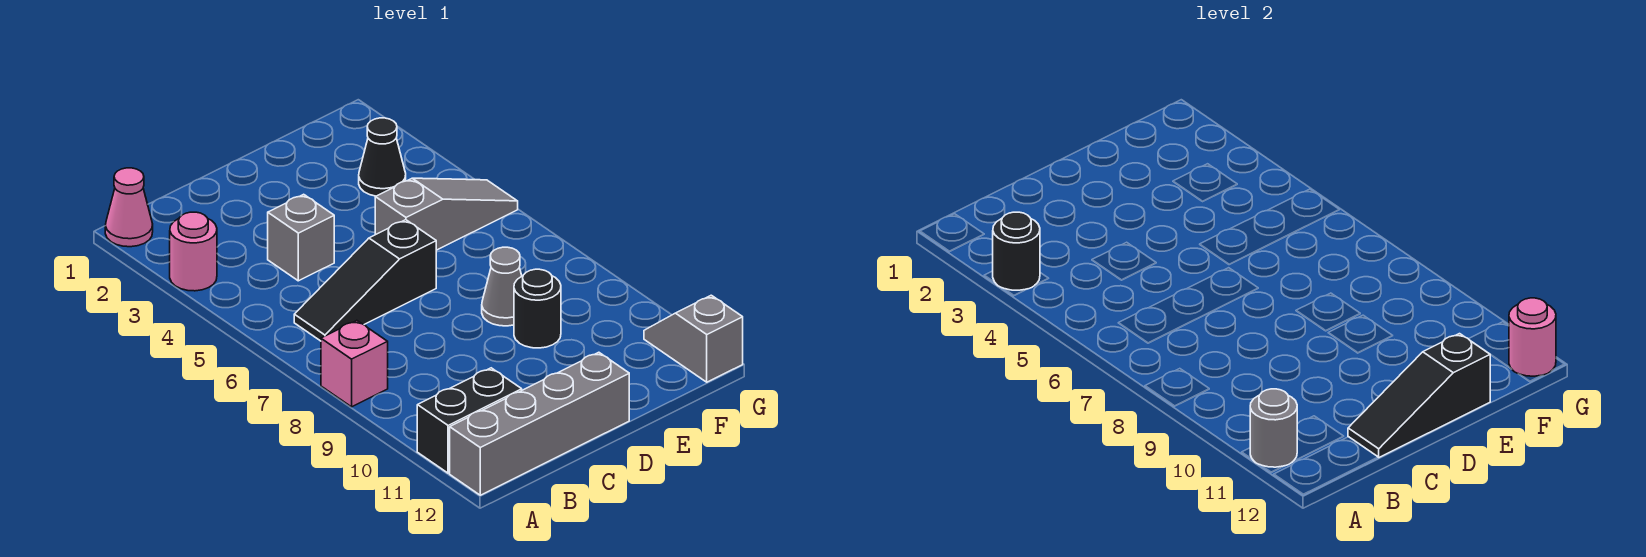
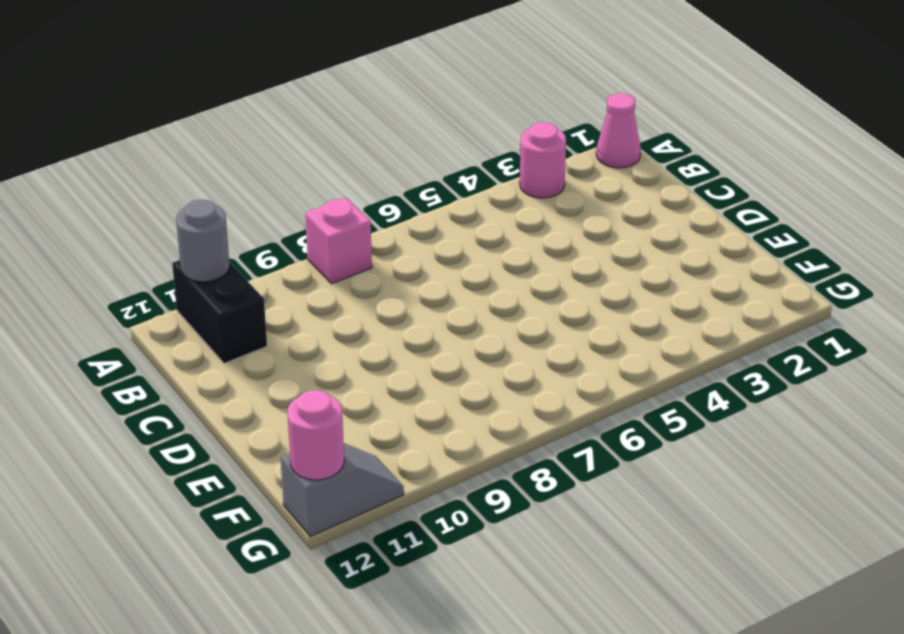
none -> grey brick A12:D12 level 1
none -> black slope B6:D6 level 1 top D
none -> grey brick C4 level 1

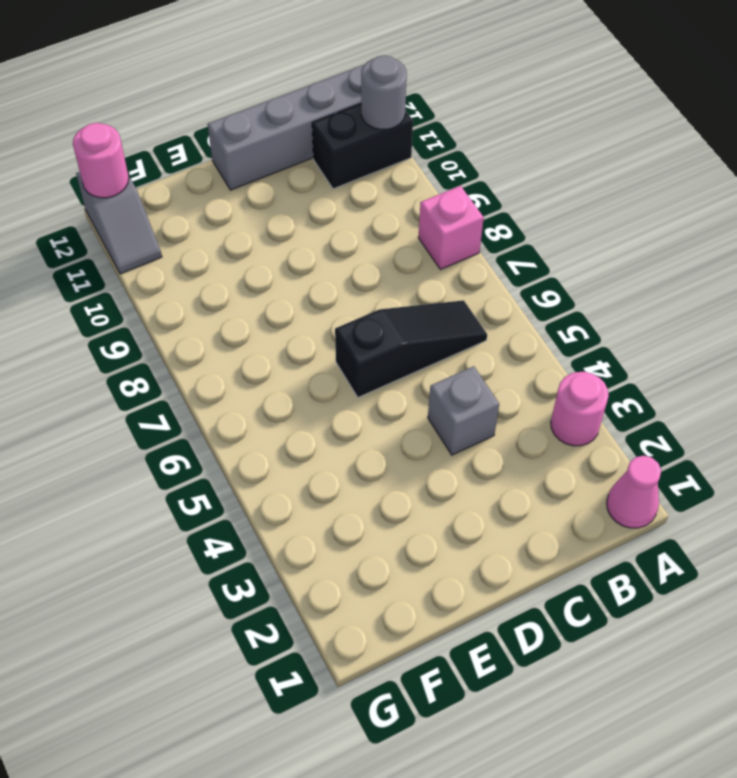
none -> grey slope E5:G5 level 1 top E
none -> grey cone E8 level 1
none -> black round brick E9 level 1

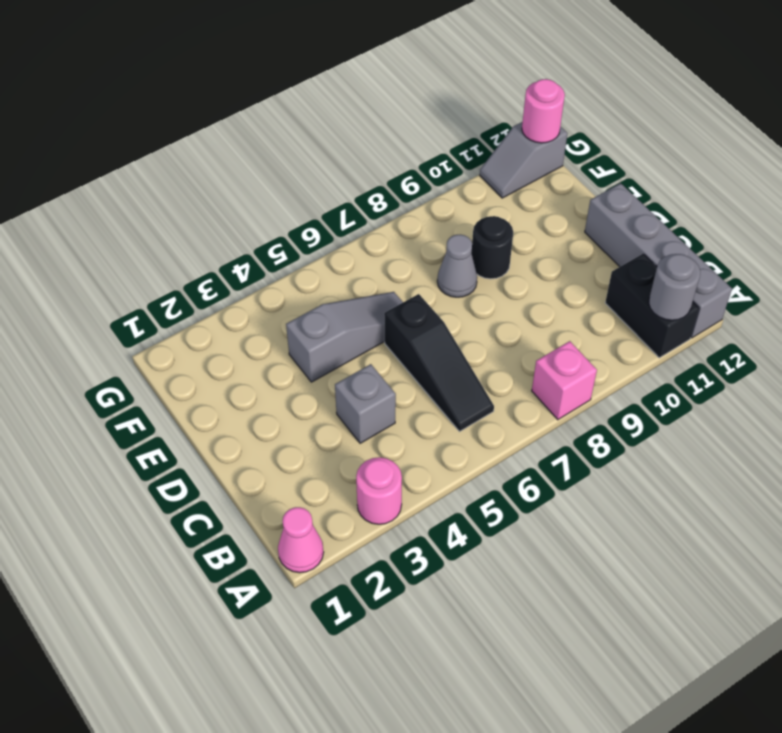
grey slope E4:E6 level 1 top 4 -> grey slope E5:G5 level 1 top E
none -> black cone F3 level 1
none -> black round brick A3 level 2
none -> black slope C12:E12 level 2 top E

